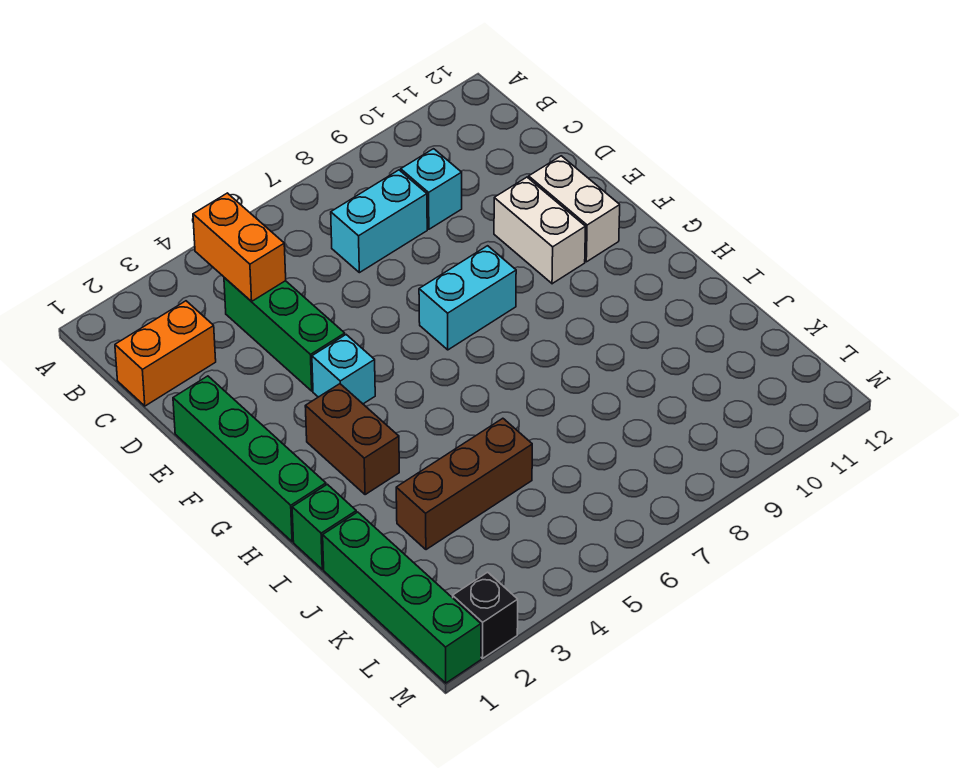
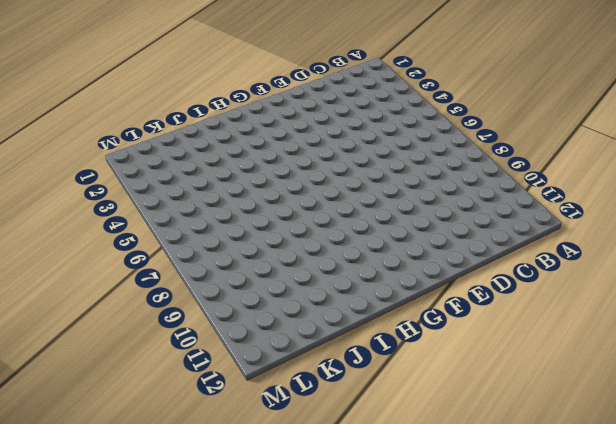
none -> orange brick C1:C2 level 1
none -> green brick C4:E4 level 1
none -> cyan brick C7:C8 level 1

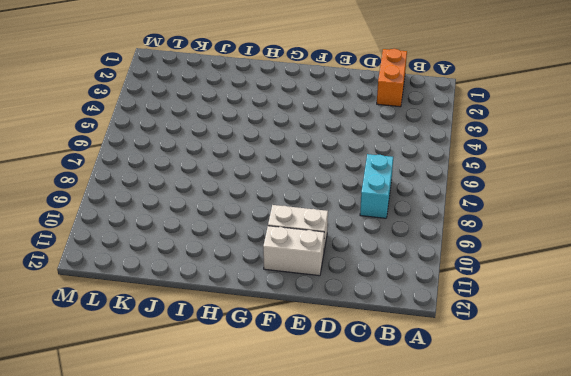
none -> green brick C4:E4 level 1
none -> cyan brick C9 level 1
none -> green brick E1:H1 level 1

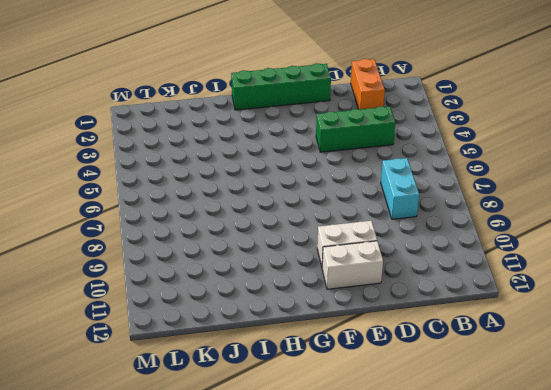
none -> cyan brick C9 level 1
none -> cyan brick F4 level 1
none -> cyan brick F7:F8 level 1

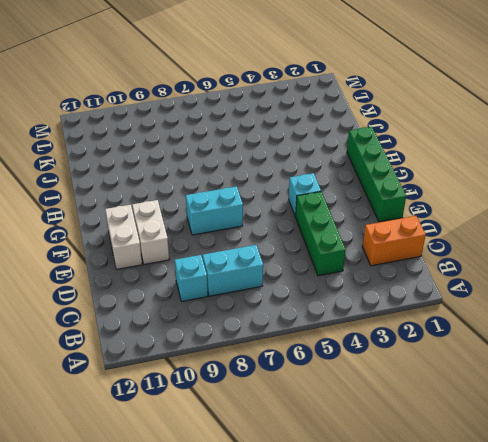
none -> brown brick G3:H3 level 1
none -> green brick I1 level 1
none -> green brick J1:M1 level 1

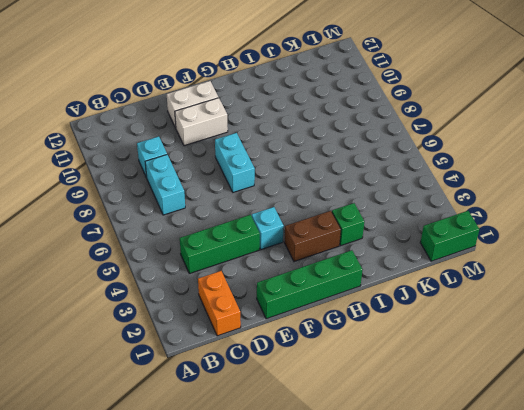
green brick I3 level 1 -> green brick I1 level 1
green brick L1:M1 level 1 -> green brick J1:M1 level 1
none -> brown brick J3:J5 level 1
none -> black brick M2 level 1
none -> orange brick B4:C4 level 2

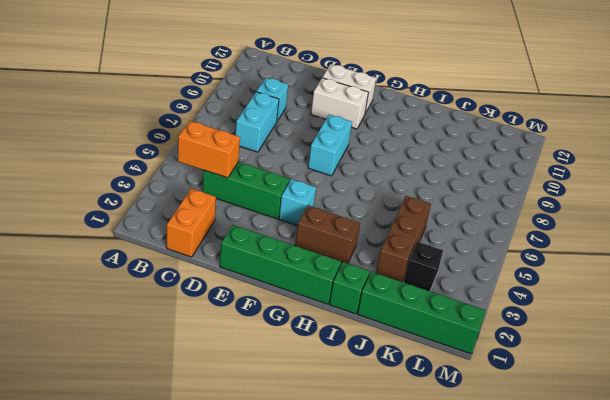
black brick K3 level 1 -> black brick M2 level 1

